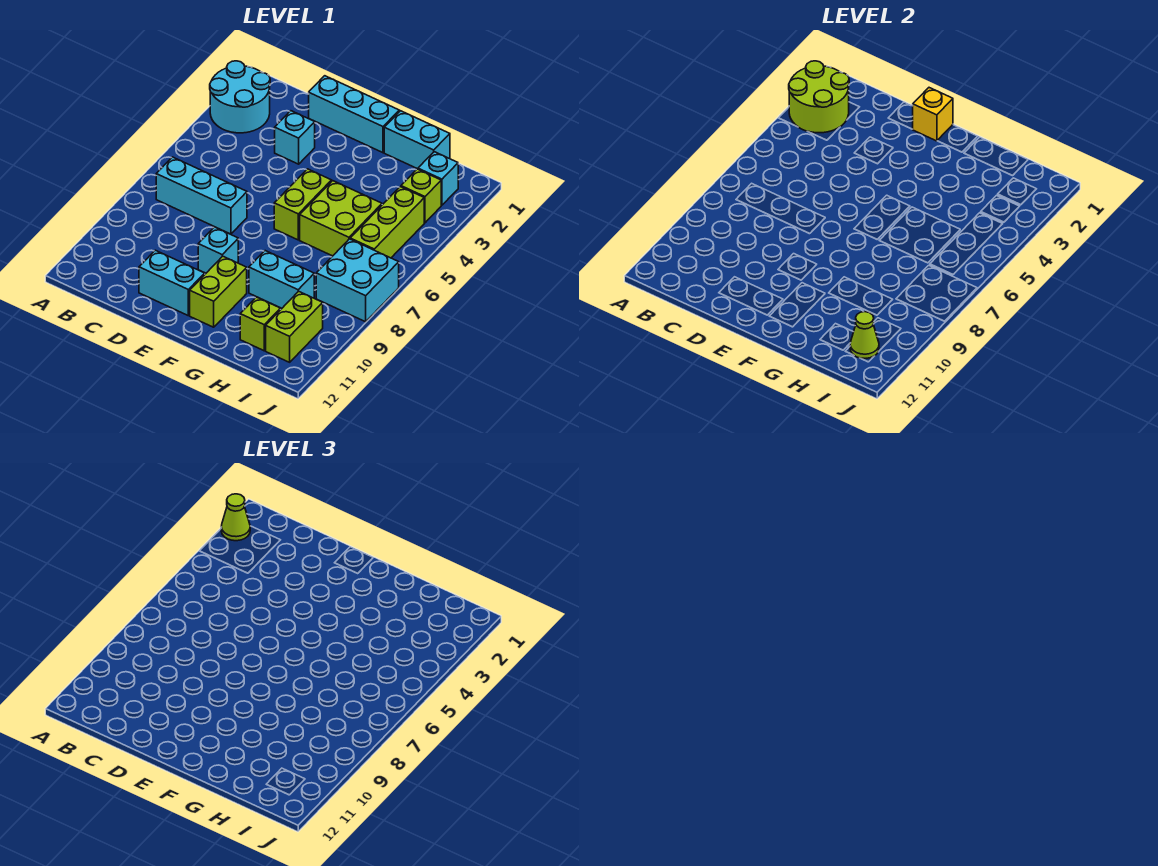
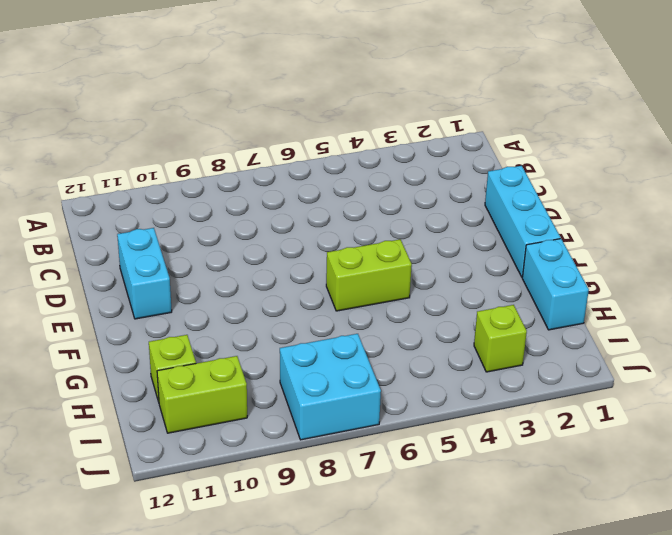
none -> cyan round brick A2:B3 level 1
none -> cyan brick B7:D7 level 1
none -> cyan brick D3 level 1

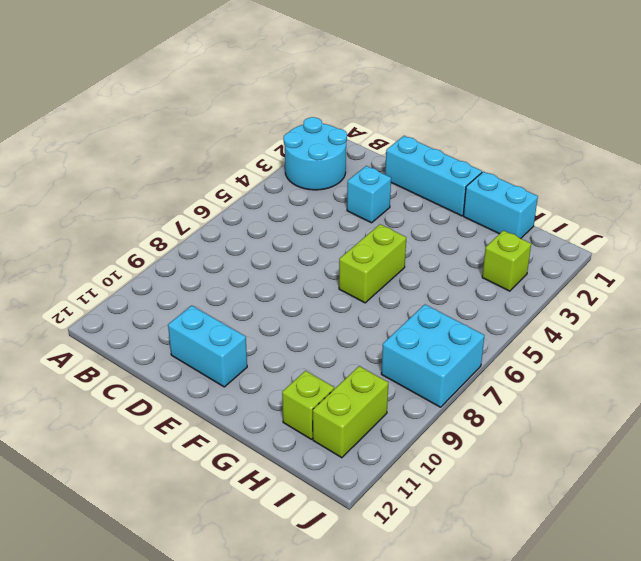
none -> cyan brick B7:D7 level 1
none -> cyan brick E9 level 1
none -> lime brick F10:F11 level 1

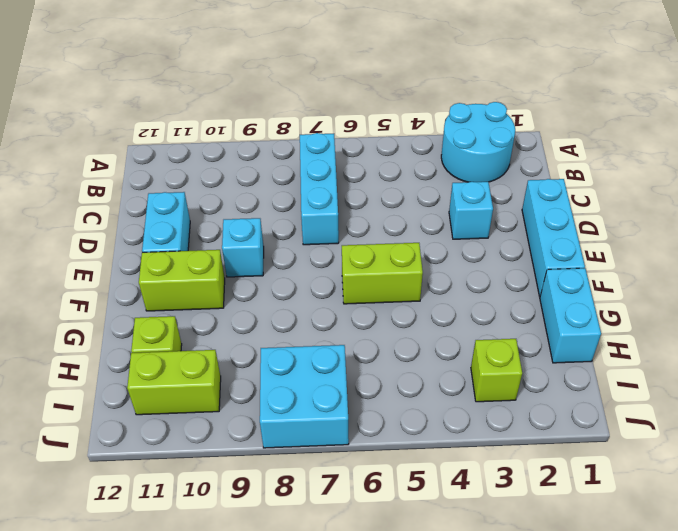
none -> lime brick G5:H6 level 1
none -> cyan brick G9:H9 level 1
none -> cyan brick I2 level 1

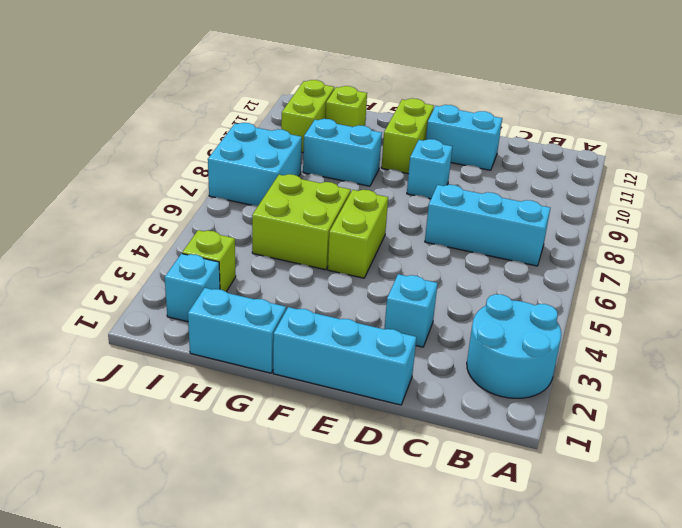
none -> lime brick I4:I6 level 1
none -> lime round brick A2:B3 level 2
none -> yellow brick E1 level 2

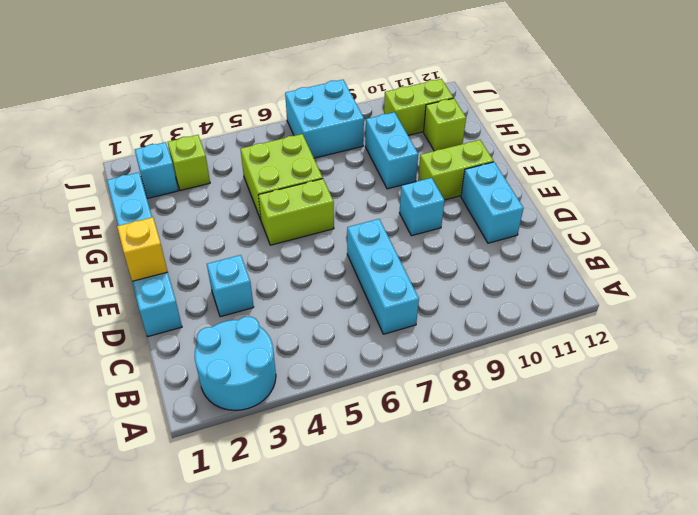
none -> lime brick I4:I6 level 1
none -> lime round brick A2:B3 level 2
none -> lime cone I11 level 2

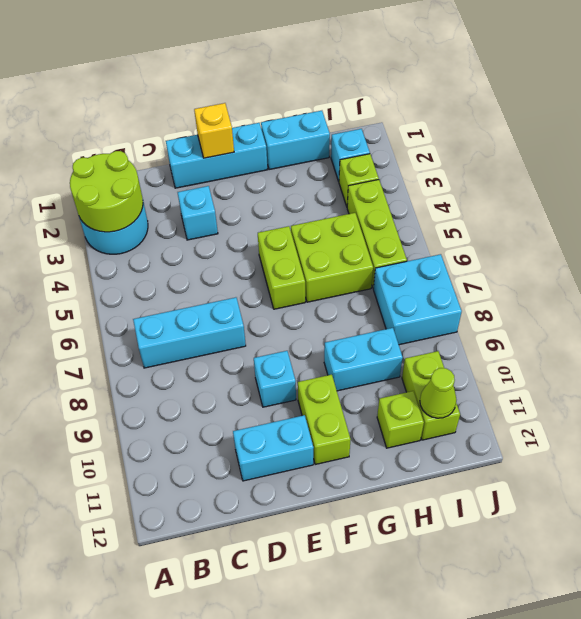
none -> lime cone A2 level 3

